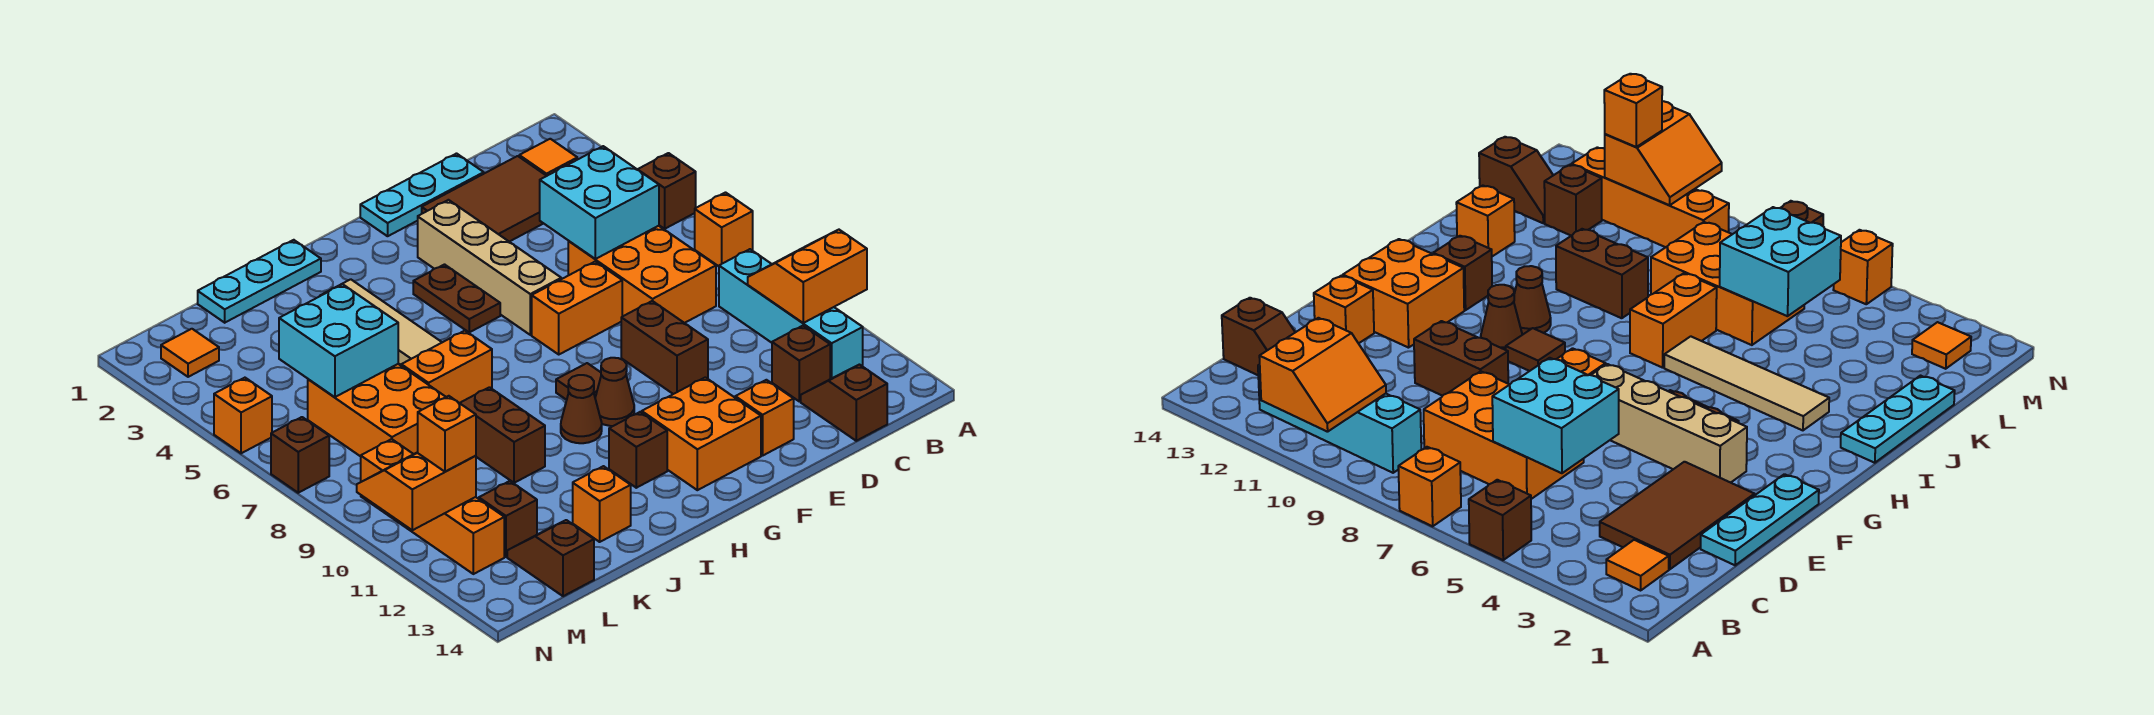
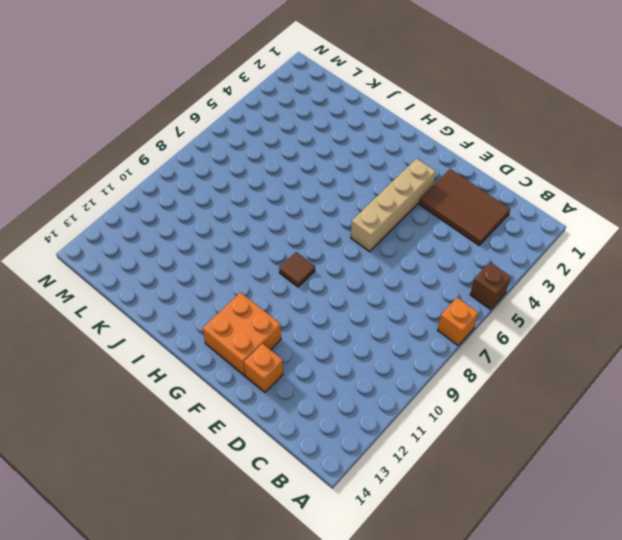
none -> orange tile B2 level 1
none -> cyan brick B9:B12 level 1
none -> orange brick C6:D8 level 1
none -> brown brick C12 level 1

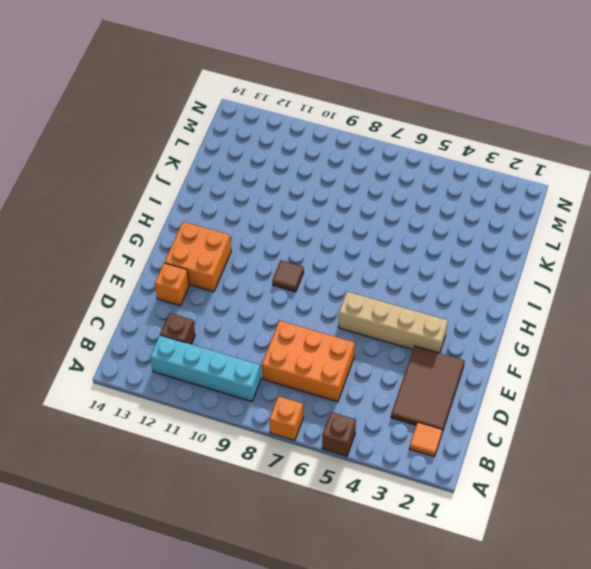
none -> brown slope C13:C14 level 1 top 14
none -> cyan plate D1:F1 level 1
none -> orange brick E7:F7 level 1
none -> brown brick E9:E10 level 1

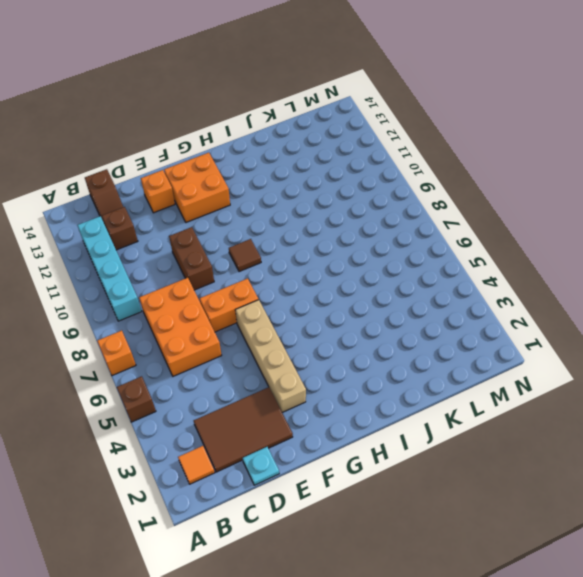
cyan plate D1 level 1 -> cyan plate D1:F1 level 1
none -> brown plate G4:G5 level 1
none -> brown cone G10 level 1
none -> brown cone H10 level 1
none -> brown brick H12 level 1

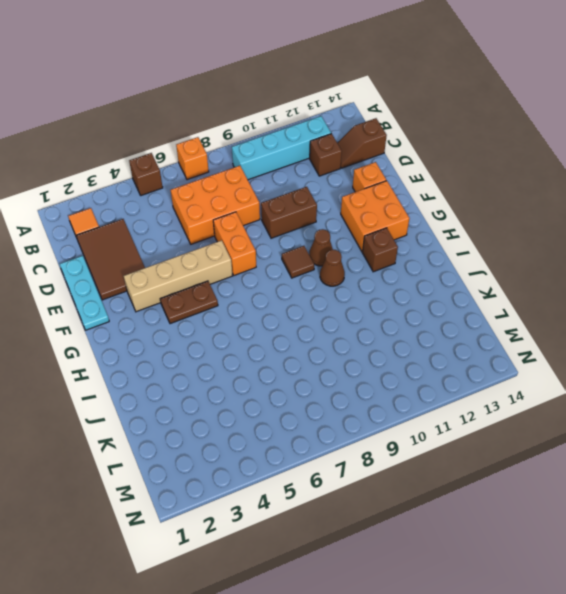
none -> cyan plate I1:K1 level 1
none -> tan tile I3:I6 level 1
none -> orange brick I7:J7 level 1
none -> brown brick J9:J10 level 1

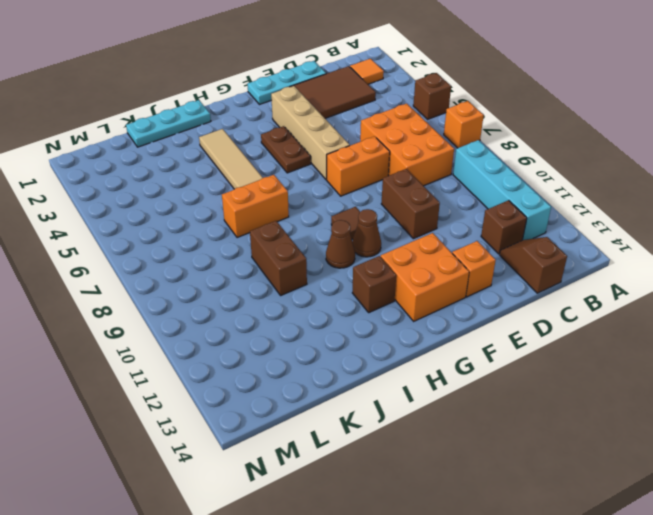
none -> orange brick J13 level 1
none -> orange brick K6:L8 level 1
none -> brown brick L12 level 1
none -> brown slope L13:L14 level 1 top 14

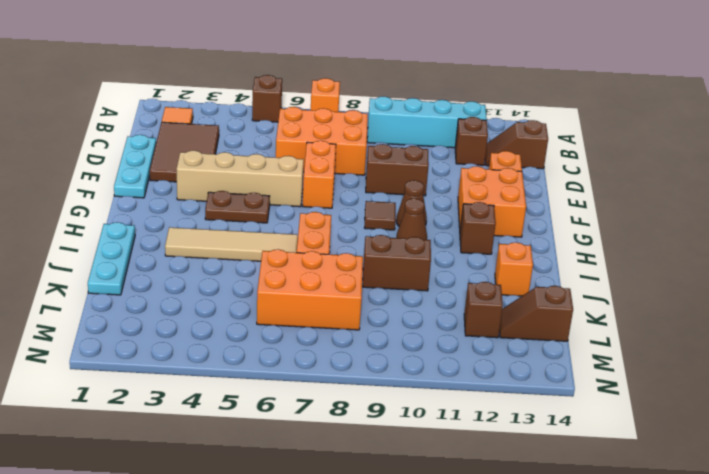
none -> orange tile M2 level 1
none -> orange brick M9:M12 level 1
none -> orange brick N5 level 1
none -> brown brick N7 level 1

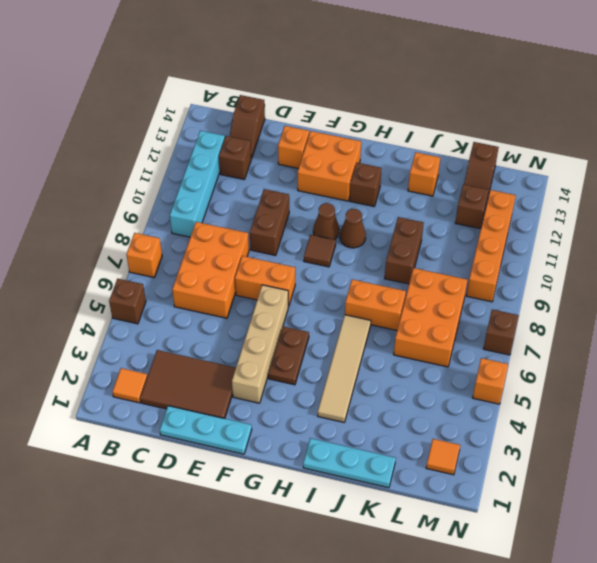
none -> orange slope A10:B11 level 2 top 11
none -> cyan brick C5:D6 level 2
none -> cyan brick K5:L6 level 2
none -> orange slope M10:N11 level 2 top 11

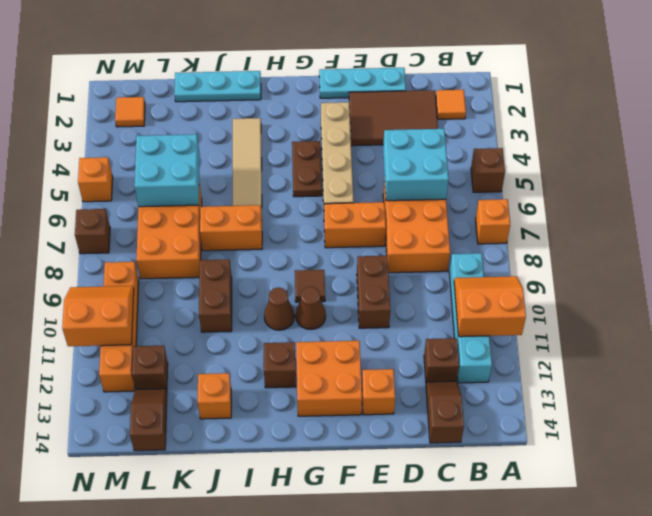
none -> orange brick M11 level 3

